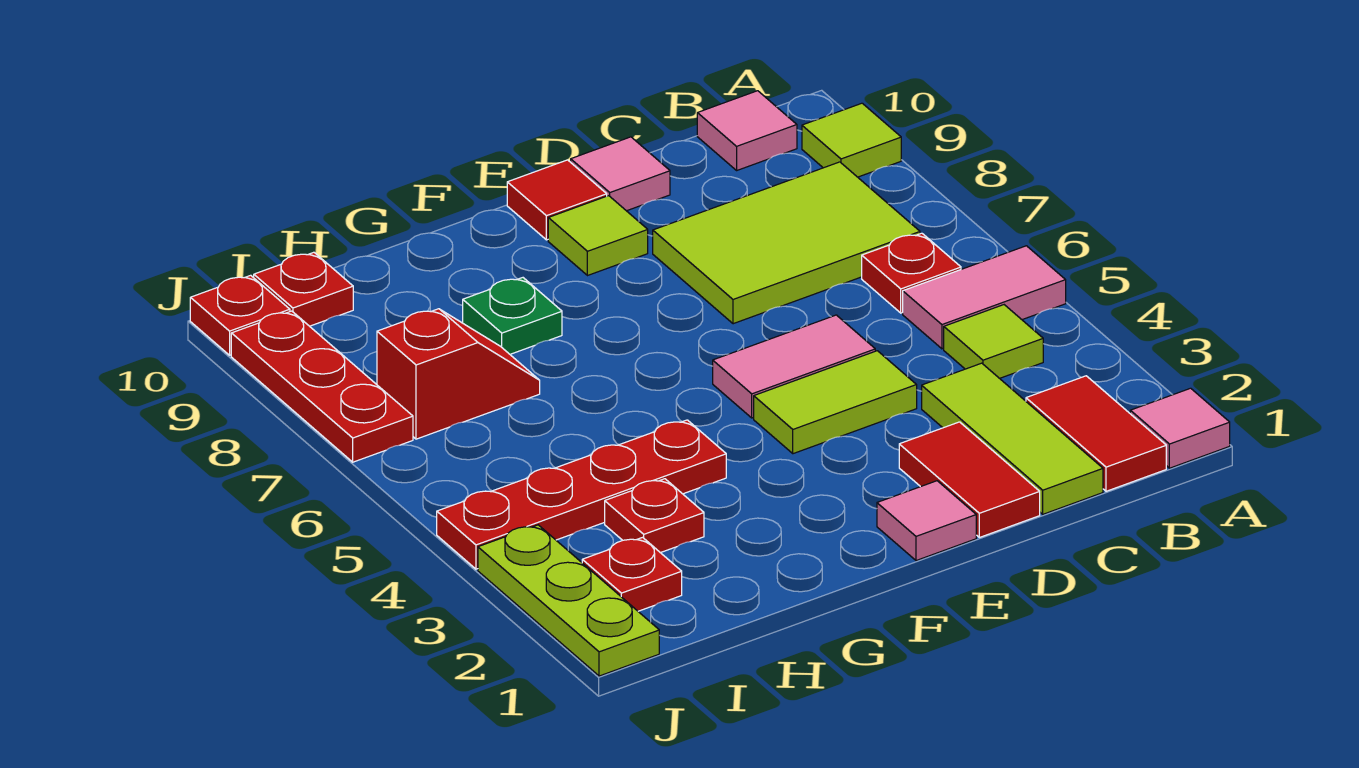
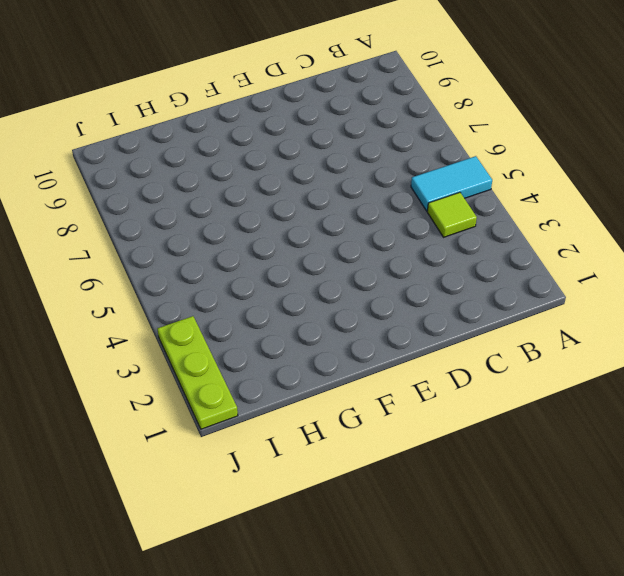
cyan tile A5:B5 level 1 -> pink tile A5:B5 level 1
none -> pink tile A1 level 1
none -> lime tile A9 level 1
none -> red tile B1:B2 level 1

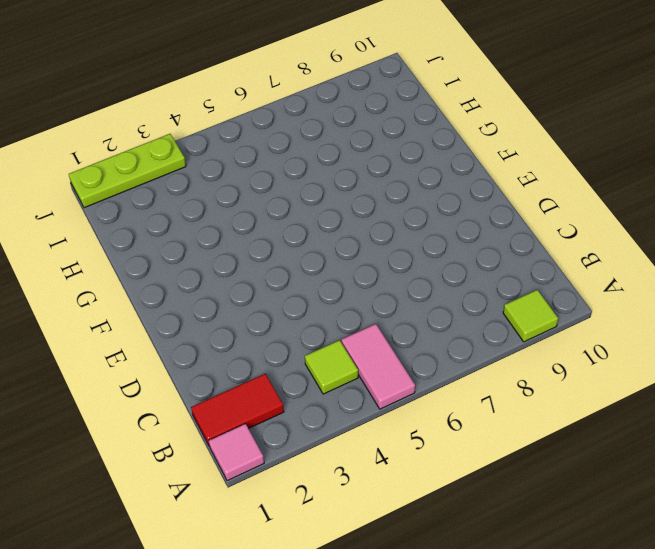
none -> red plate B6 level 1
none -> lime tile B7:D8 level 1
none -> pink tile B10 level 1

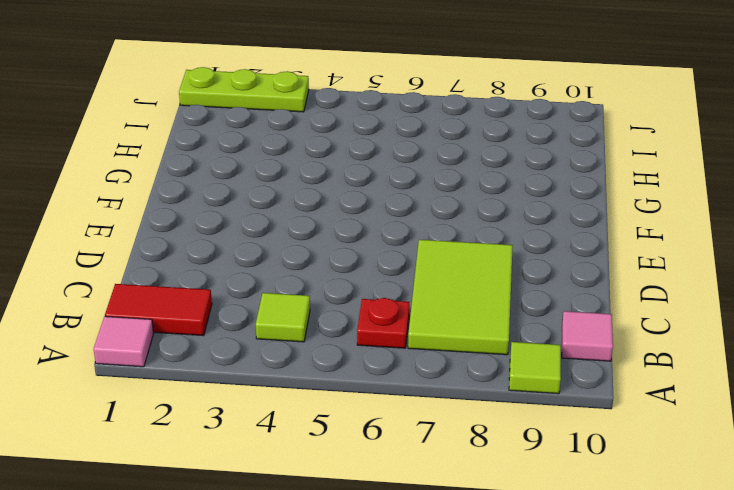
none -> pink tile A5:B5 level 1
none -> lime tile C1:C3 level 1
none -> red tile D1:D2 level 1

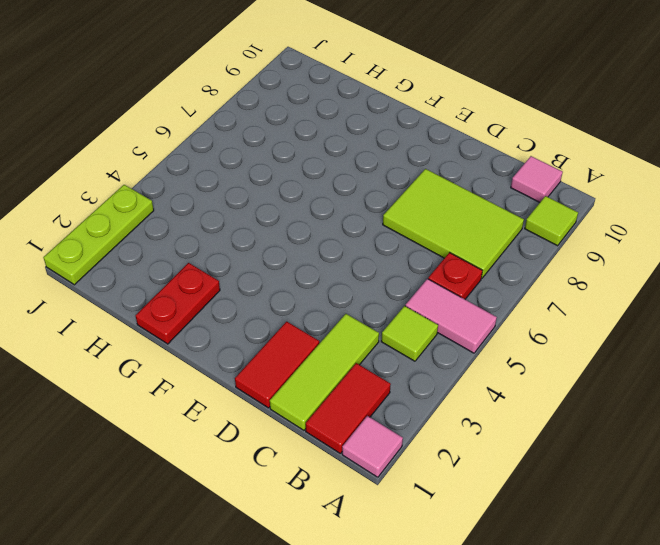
red plate G1:G2 level 1 -> none
none -> lime tile D4:E4 level 1
none -> pink tile D5:E5 level 1
none -> pink tile D10 level 1

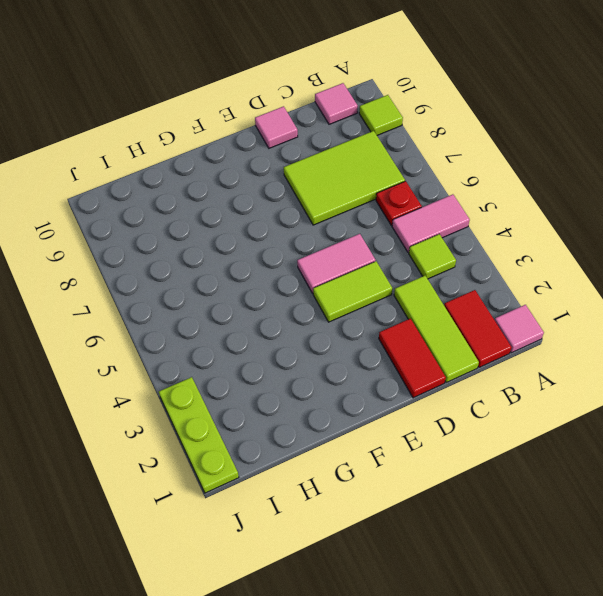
none -> pink tile E1 level 1
none -> lime tile E9 level 1
none -> red tile E10 level 1

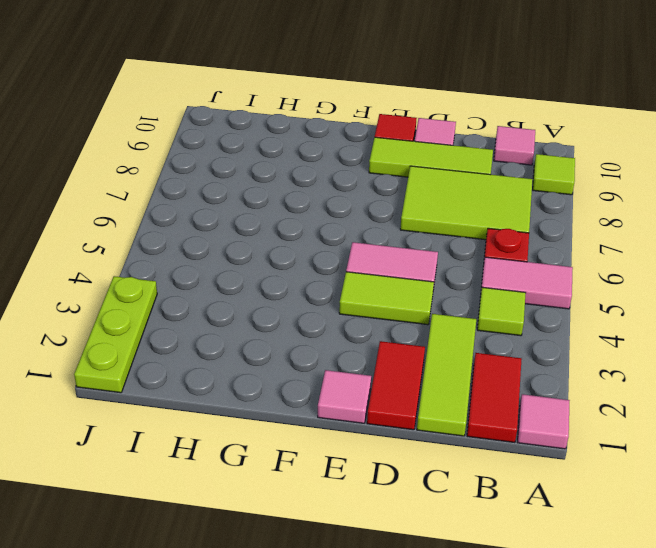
lime tile C9:E9 level 1 -> lime tile E9 level 1
none -> red plate G4:J4 level 1
none -> green plate G8 level 1
none -> red plate H3 level 1

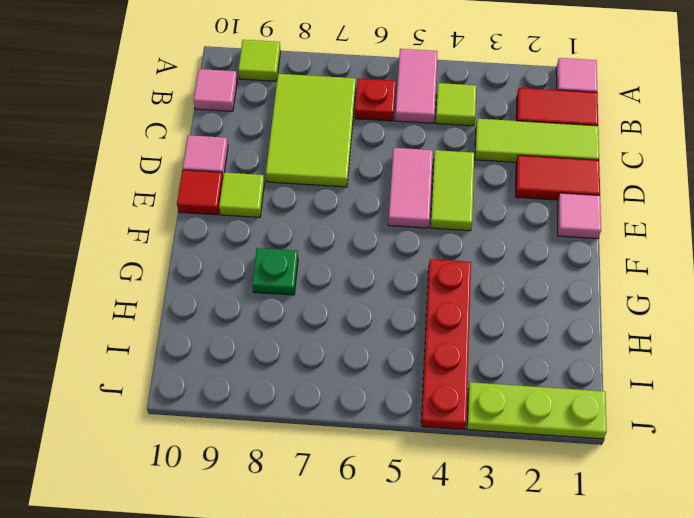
none -> red plate H3 level 1
none -> red slope H7:I7 level 1 top I
none -> red plate I2 level 1

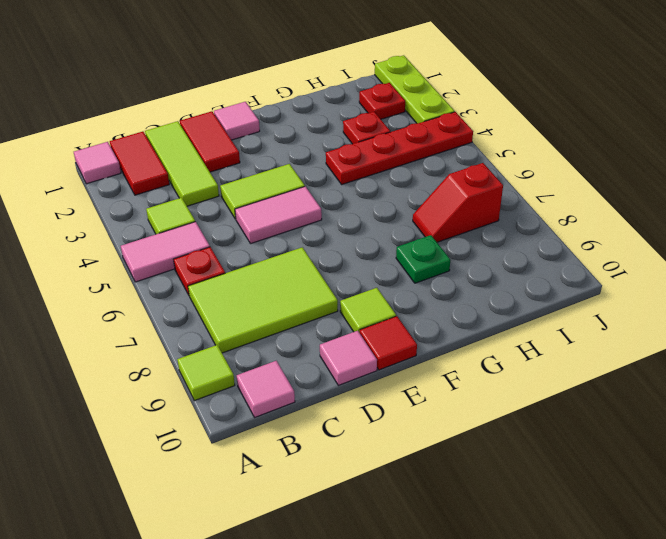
none -> red plate I10 level 1
none -> red plate J7:J9 level 1
none -> red plate J10 level 1

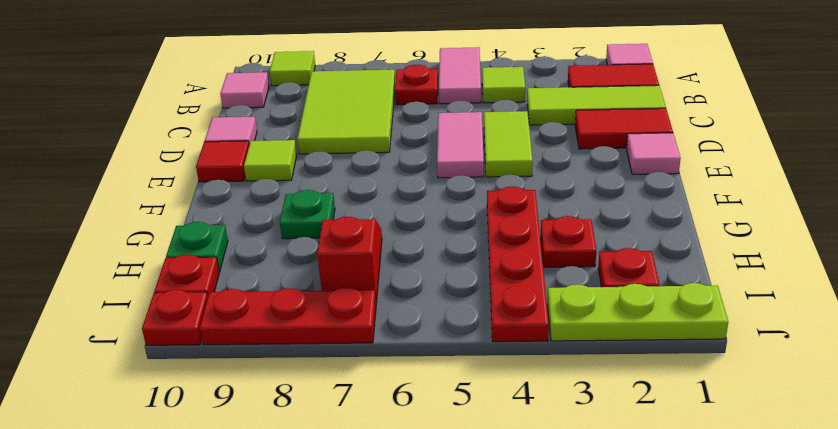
green plate H10 level 1 -> none

